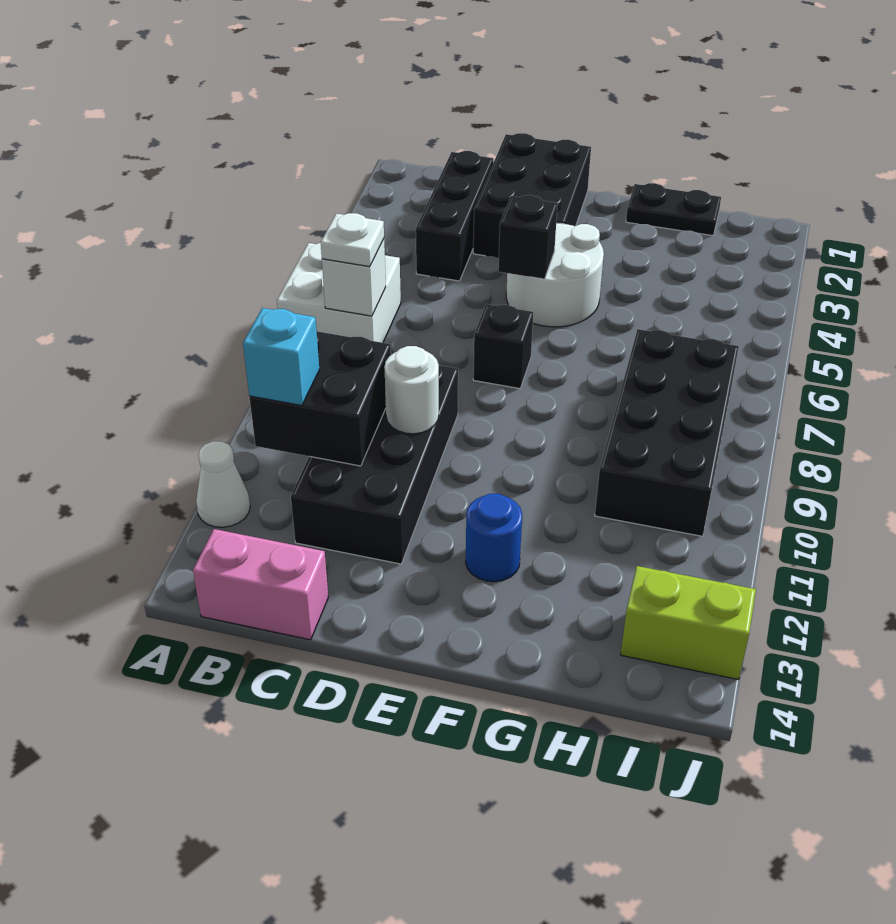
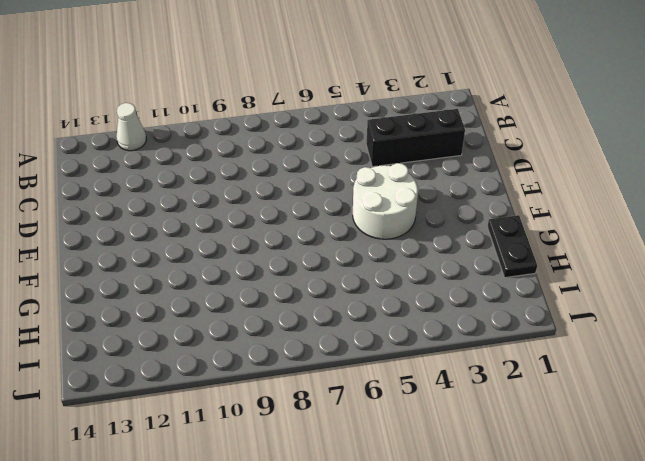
none -> white brick A6:B7 level 1
none -> pink brick B14:C14 level 1
none -> black brick C9:D12 level 1

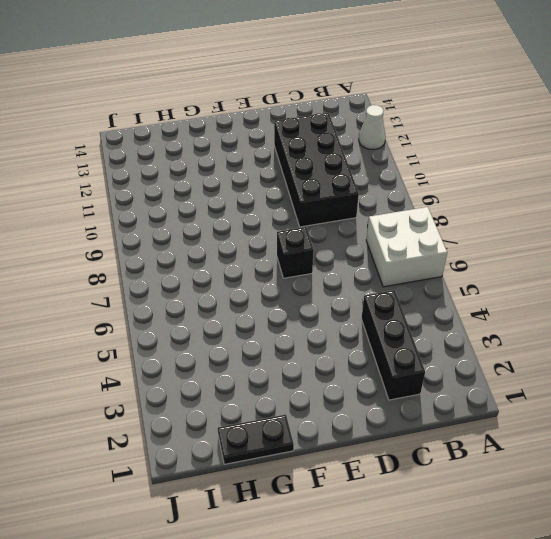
none -> pink brick B14:C14 level 1
none -> black brick D1:E3 level 1
none -> white round brick E4:F5 level 1

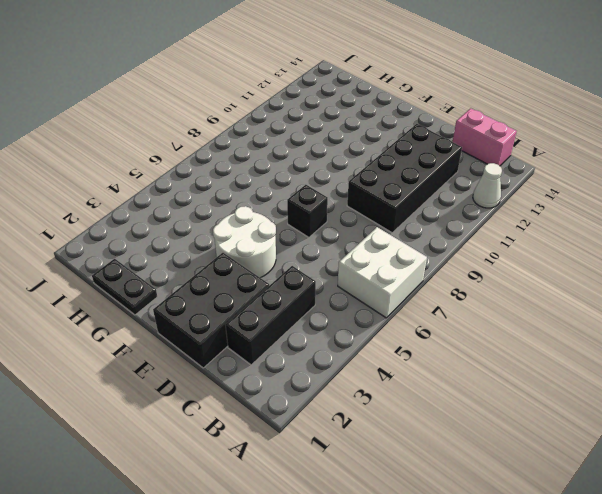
none -> blue round brick F12 level 1
none -> black brick H7:I10 level 1
none -> lime brick I13:J13 level 1

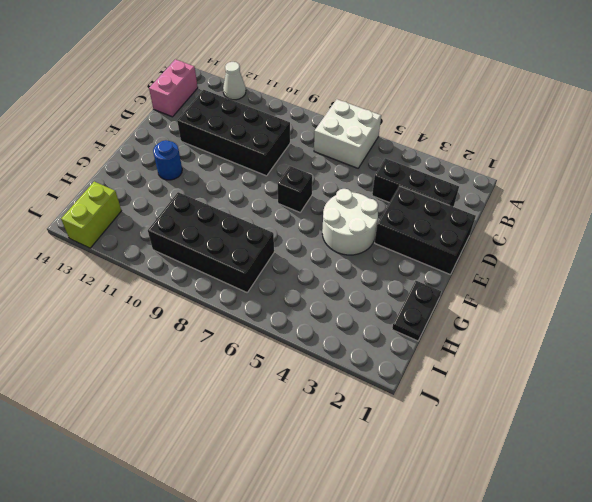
none -> white brick B7 level 2
none -> black brick B10:C11 level 2
none -> white round brick D10 level 2

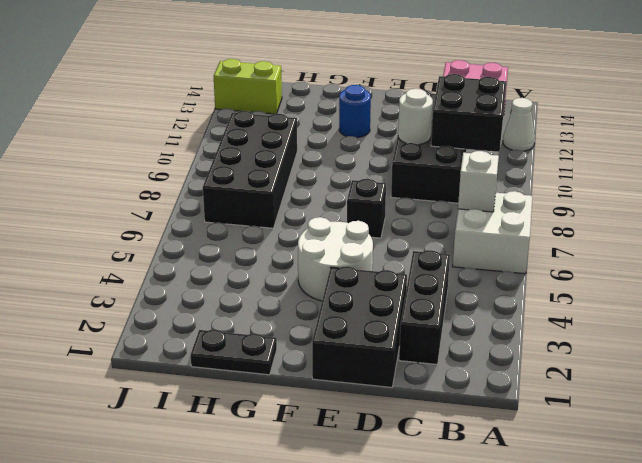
none -> black brick E5 level 2
none -> white plate B7 level 3
none -> cyan brick B11 level 3

